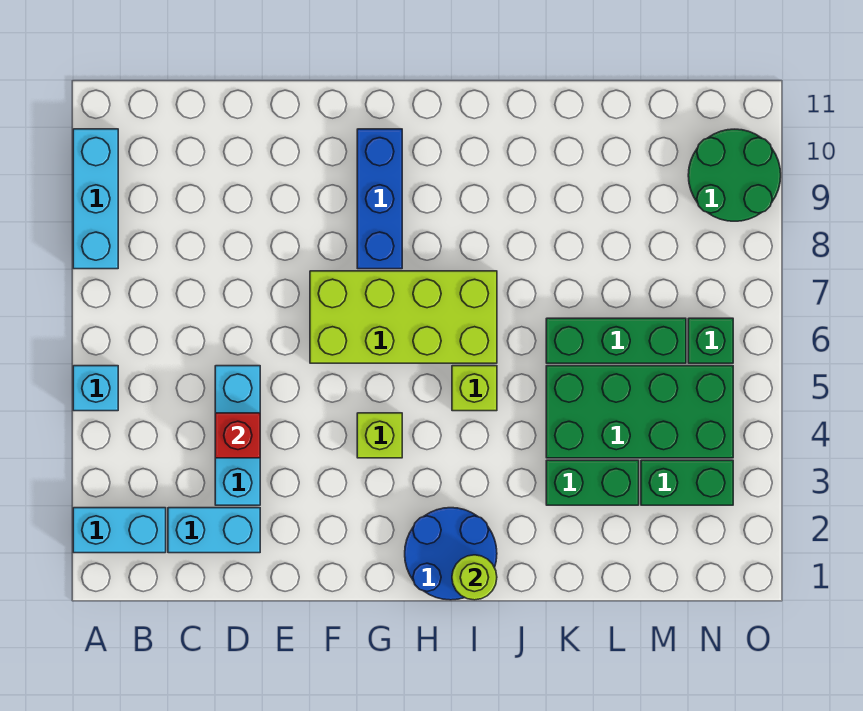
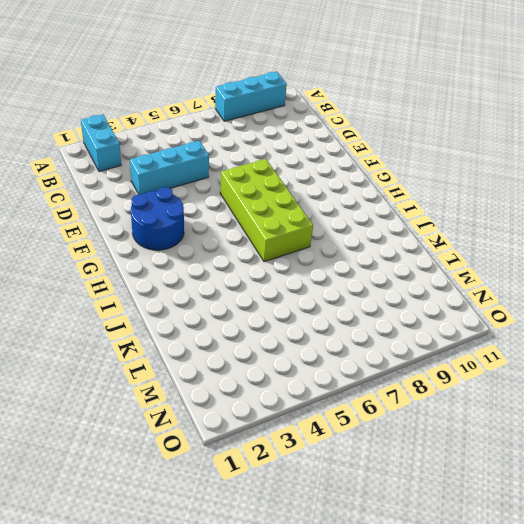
blue round brick F2:G3 level 1 -> blue round brick H1:I2 level 1
none -> cyan brick A5 level 1
none -> cyan brick C2:D2 level 1
none -> lime brick G4 level 1

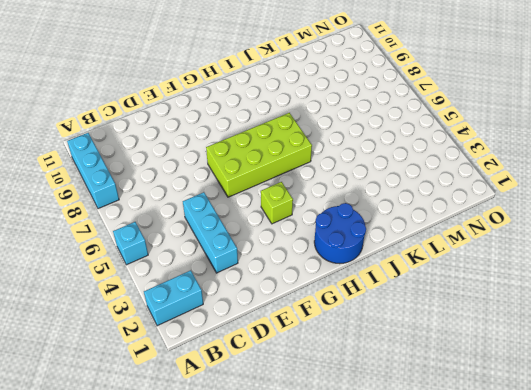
none -> cyan brick C2:D2 level 1
none -> blue brick G8:G10 level 1
none -> lime brick I5 level 1

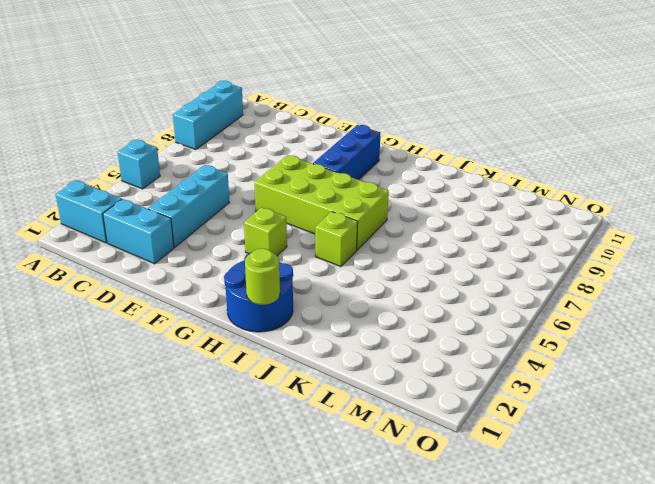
none -> green brick K3:L3 level 1
none -> green brick K4:N5 level 1
none -> green brick K6:M6 level 1

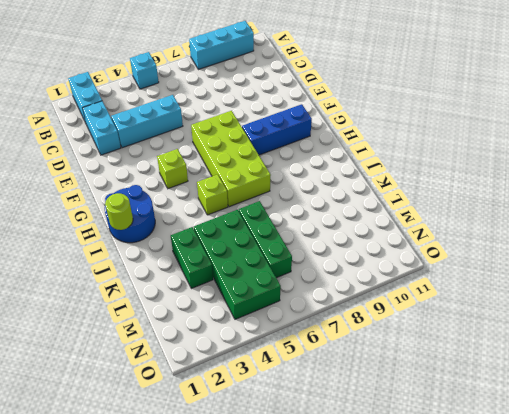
none -> green brick M3:N3 level 1
none -> green brick N6 level 1
none -> green round brick N9:O10 level 1

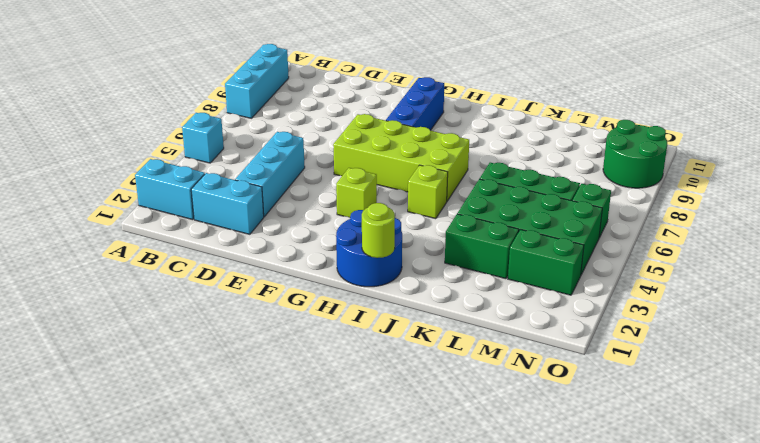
none -> red brick D4 level 2

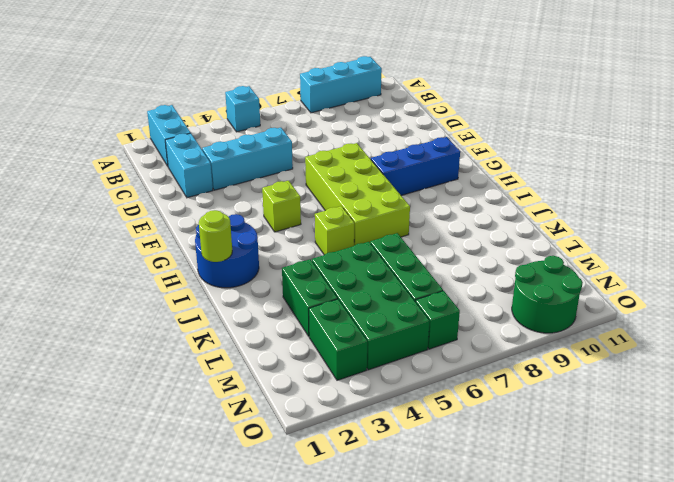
none -> red brick D4 level 2

